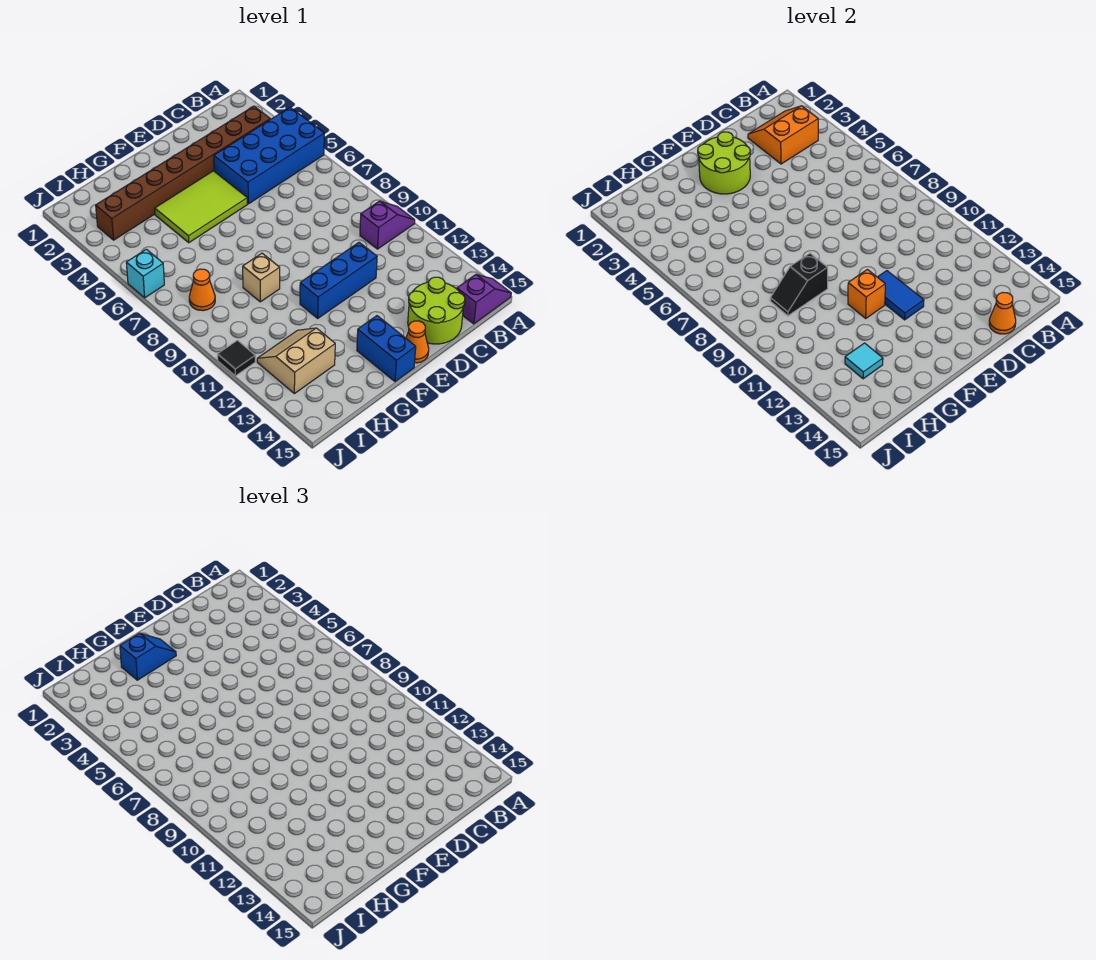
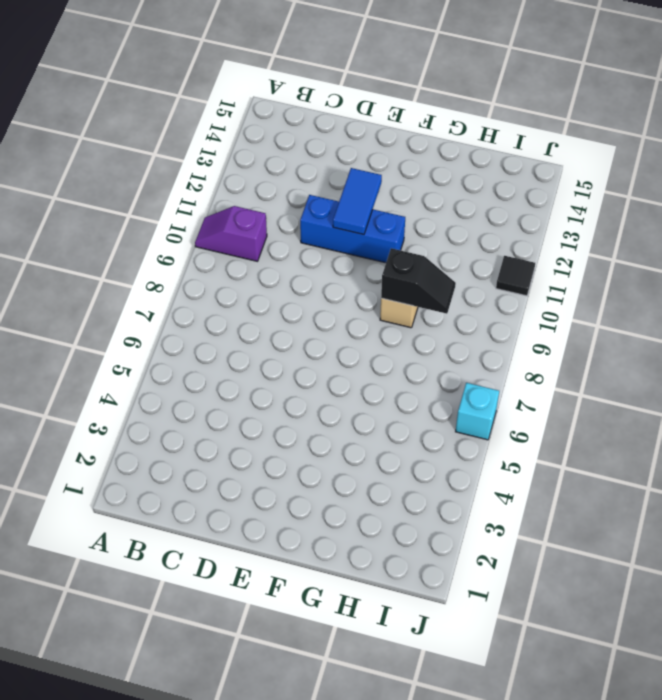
none -> blue brick A4:D5 level 1
none -> purple slope A15:B15 level 1 top B
none -> brown brick B3:I3 level 1

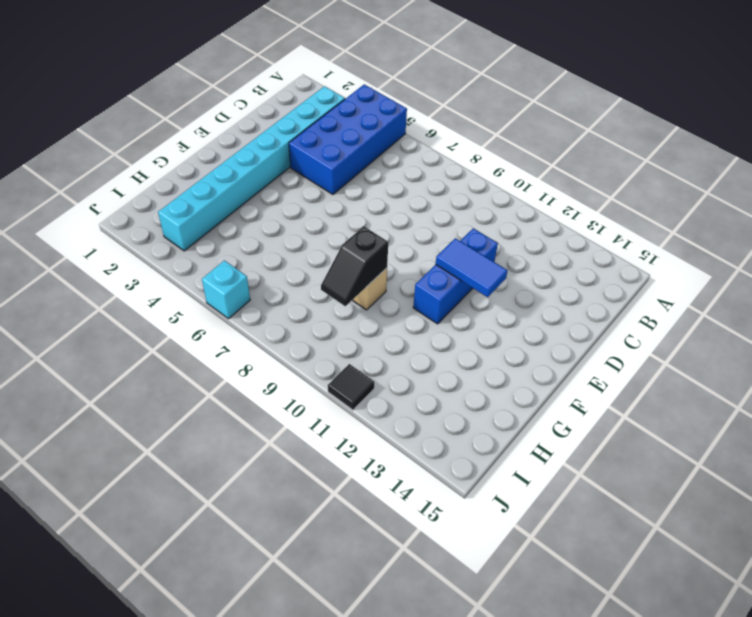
cyan brick B3:I3 level 1 -> brown brick B3:I3 level 1
none -> purple slope A10:B10 level 1 top B
none -> purple slope A15:B15 level 1 top B
none -> lime round brick C14:D15 level 1

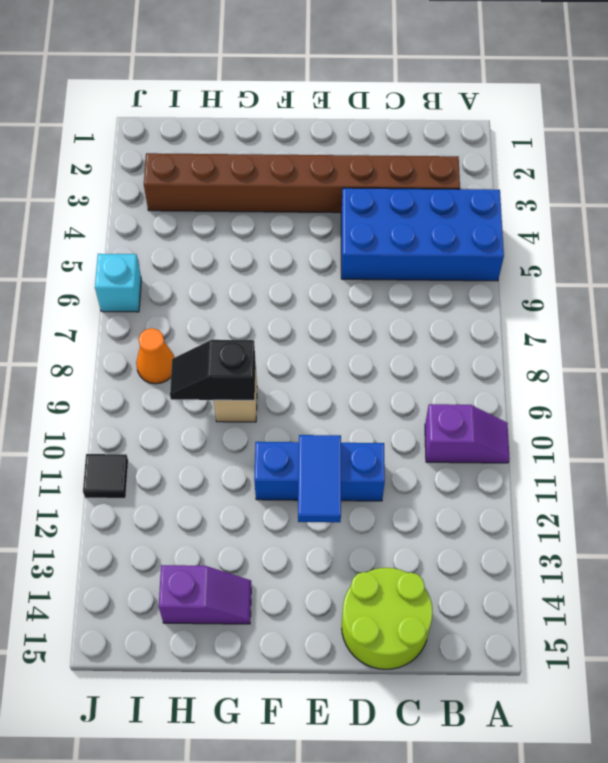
purple slope G14:H14 level 1 top H -> purple slope A15:B15 level 1 top B
none -> lime tile E4:G5 level 1
none -> orange cone E15 level 1
none -> blue brick F14:F15 level 1

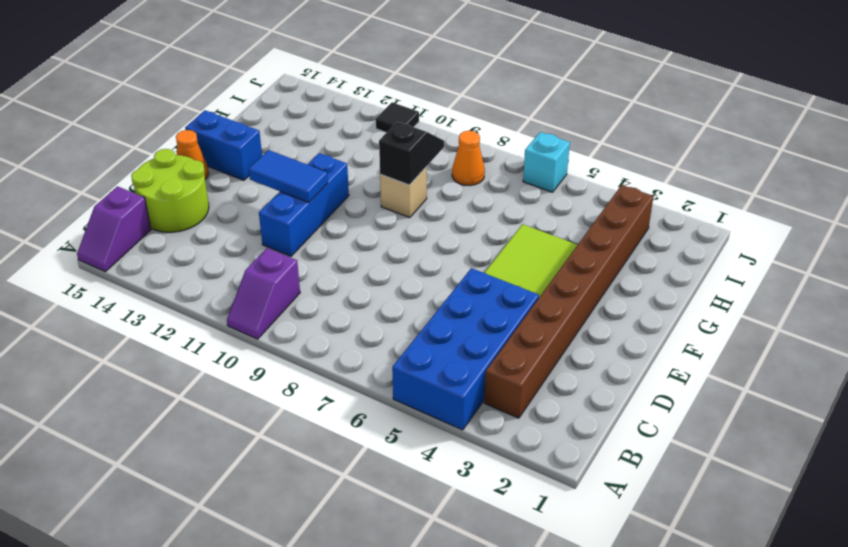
none -> tan slope H12:I13 level 1 top 13
none -> orange slope B2:C3 level 2 top 3
none -> orange cone C15 level 2

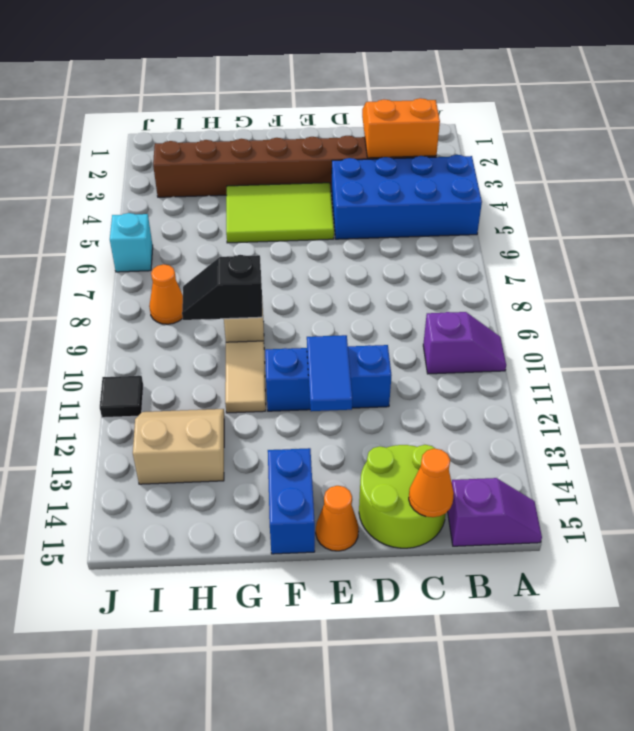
tan tile G10:G11 level 1 -> none
none -> lime round brick E2:F3 level 2
none -> orange brick F11 level 2
none -> cyan tile H13 level 2

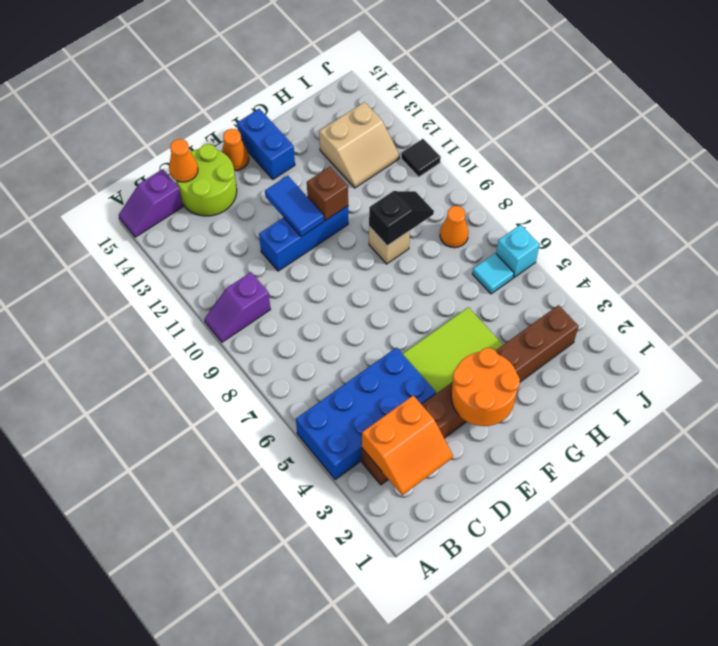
orange round brick E2:F3 level 2 -> lime round brick E2:F3 level 2
brown brick F11 level 2 -> orange brick F11 level 2
cyan tile I6 level 1 -> cyan tile H13 level 2
none -> blue slope F2:G2 level 3 top G

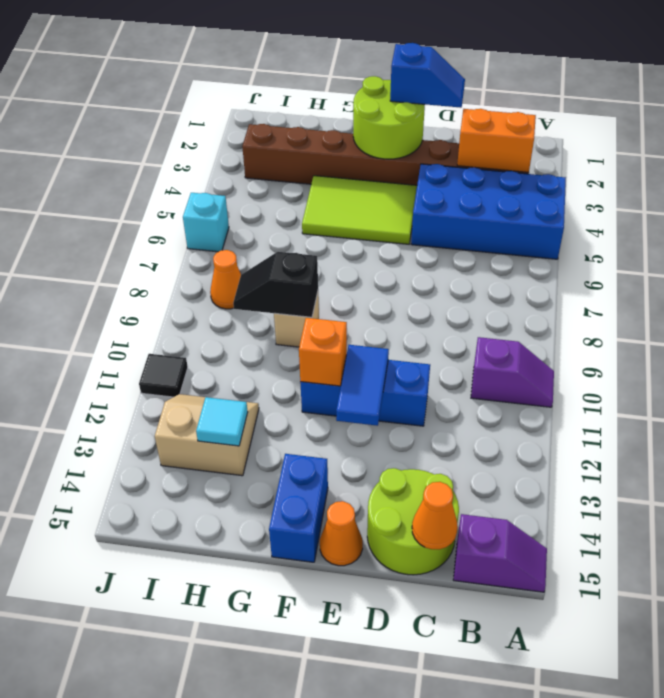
blue slope D2:E2 level 3 top E -> blue slope F2:G2 level 3 top G

